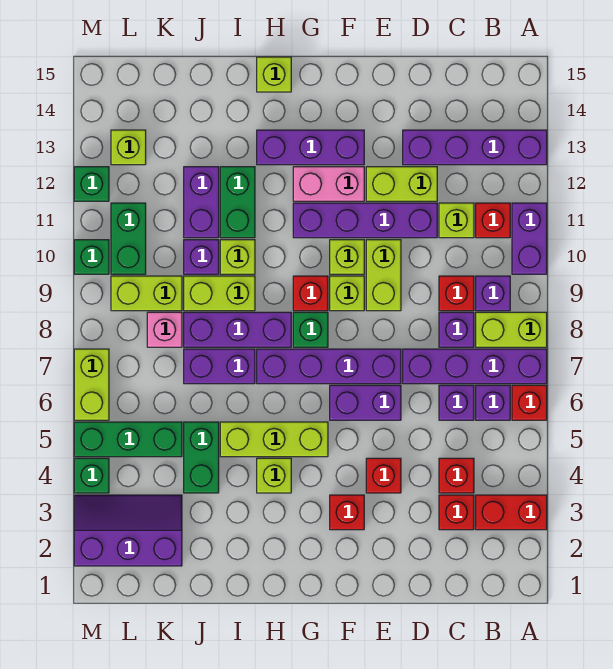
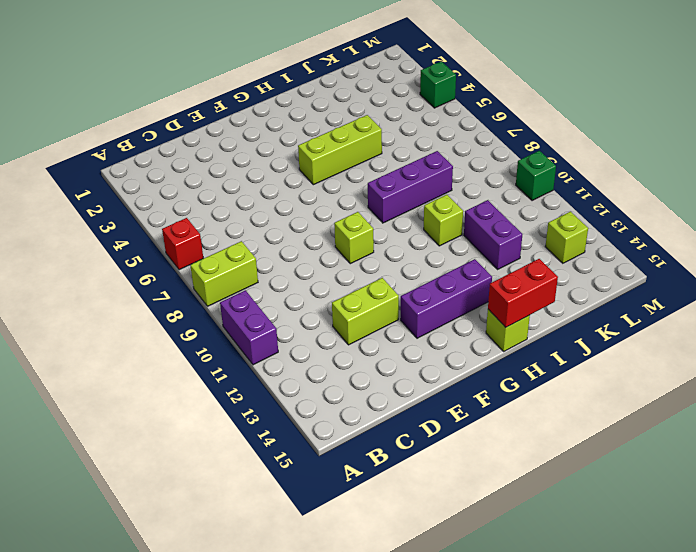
red brick H15:I15 level 2 -> red brick A3:B3 level 1
none -> purple brick A7:D7 level 1
none -> purple brick A13:D13 level 1
none -> purple brick B6 level 1
none -> purple brick B9 level 1

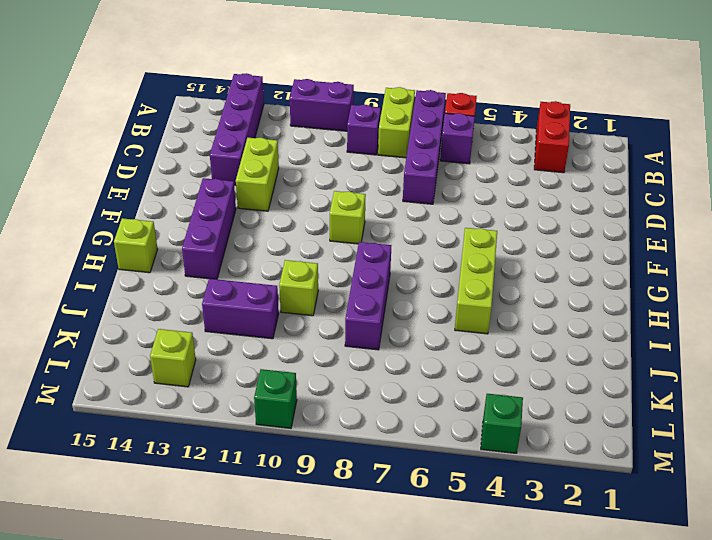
none -> red brick B11 level 1
none -> red brick C3 level 1
none -> red brick C4 level 1
none -> purple brick C6 level 1

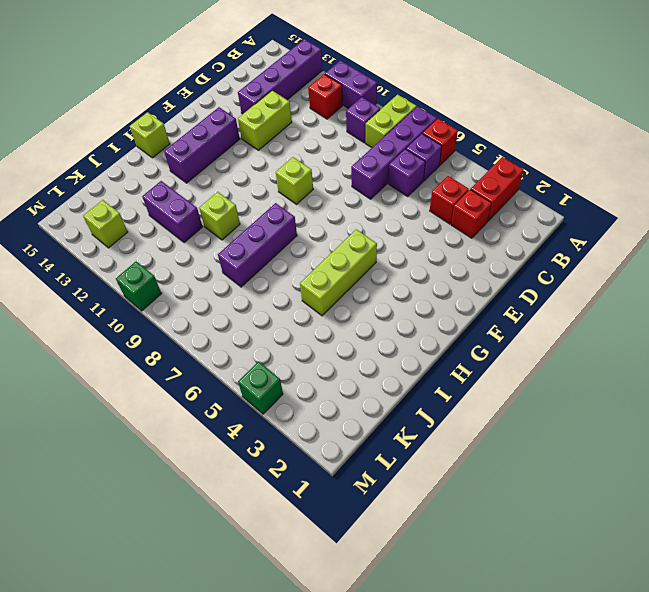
none -> purple brick C8 level 1
none -> red brick C9 level 1
none -> lime brick C11 level 1
none -> purple brick D11:G11 level 1

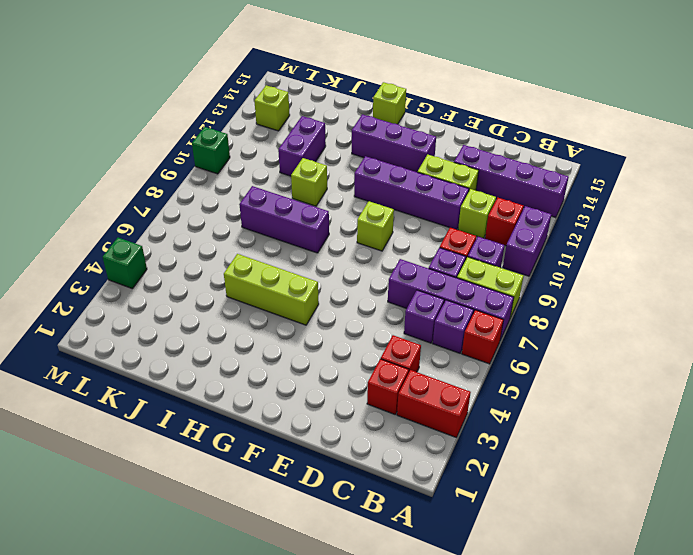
none -> red brick E4 level 1
none -> purple brick E6:F6 level 1
none -> purple brick E7:H7 level 1
none -> lime brick E9:E10 level 1

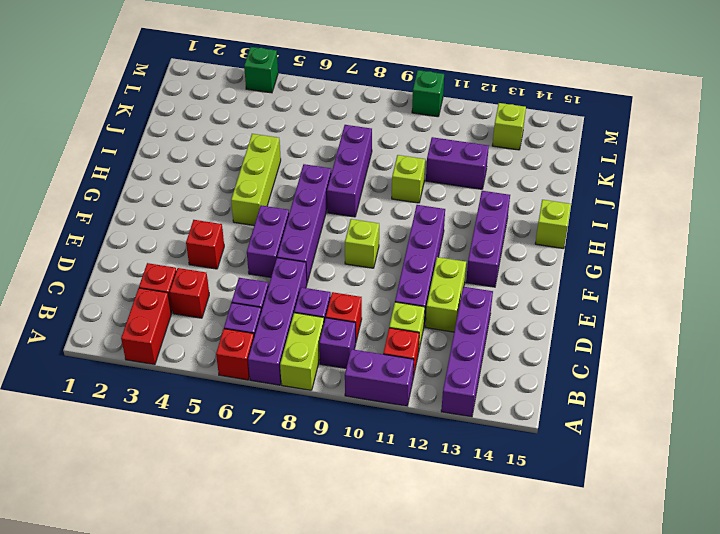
none -> lime brick E9:E10 level 1
none -> red brick F3 level 1
none -> lime brick F10 level 1
none -> pink brick F12:G12 level 1

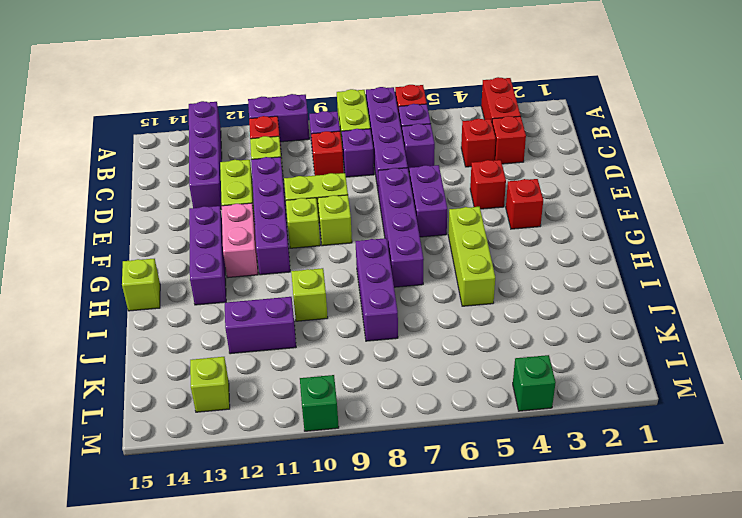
none -> green brick G8 level 1
none -> red brick G9 level 1
none -> lime brick H4 level 1
none -> purple brick I7:J7 level 1

